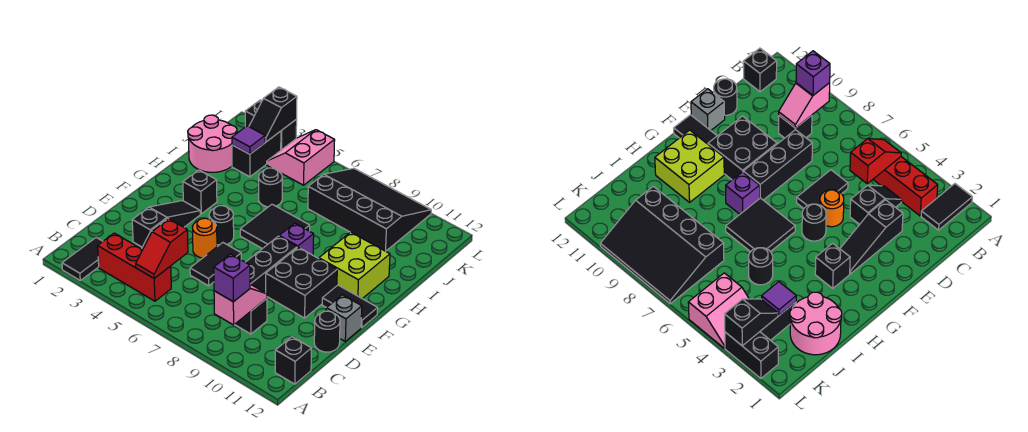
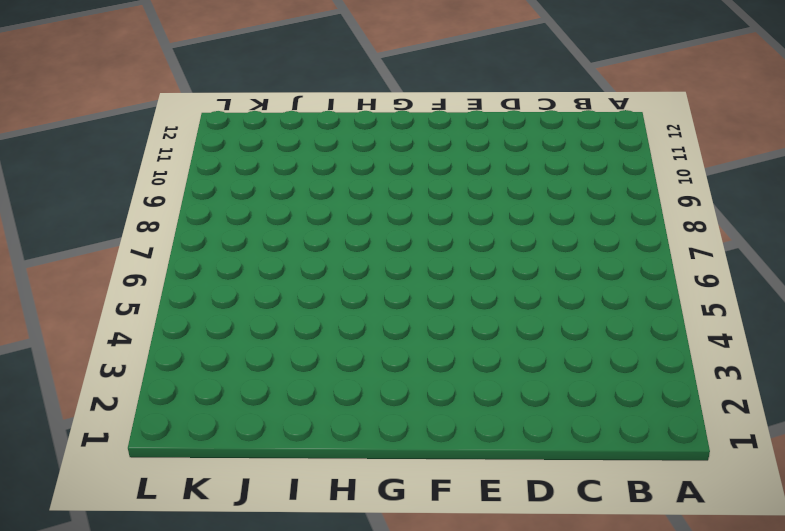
none -> black tile A2:B2 level 1
none -> red brick B3:B5 level 1
none -> black brick B12 level 1

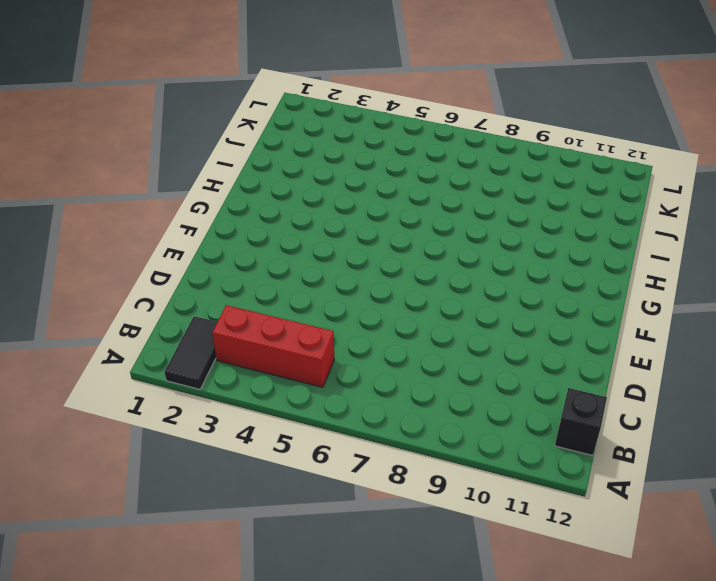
none -> black slope C4:D4 level 1 top D
none -> black brick C9 level 1
none -> black slope D3:F3 level 1 top D

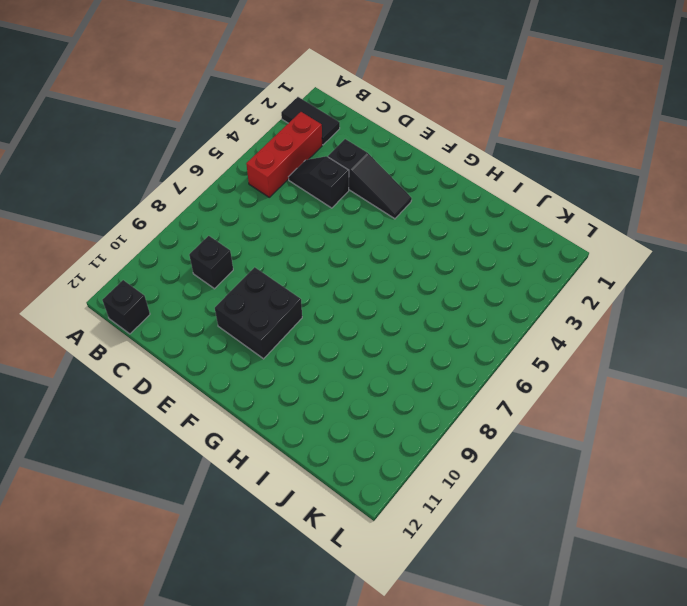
none -> black tile D6:E6 level 1
none -> black brick D8:F8 level 1
none -> black round brick D12 level 1

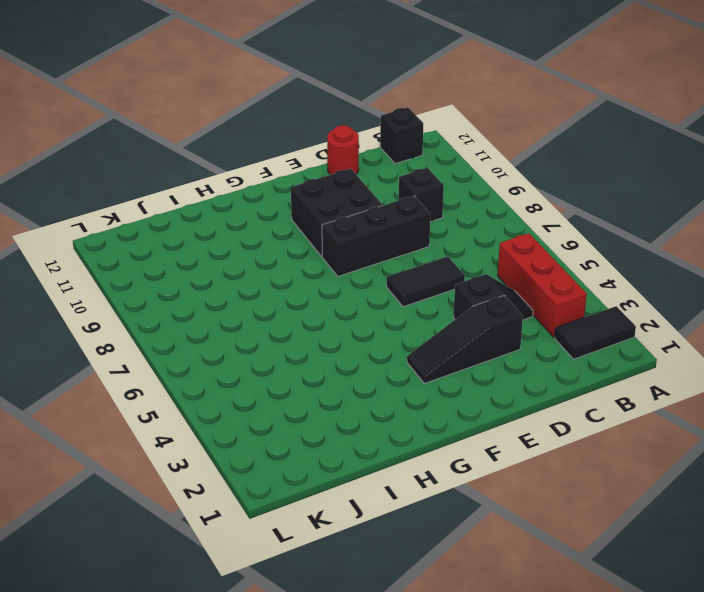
red round brick D12 level 1 -> black round brick D12 level 1
none -> orange round brick E5 level 1
none -> grey brick E12 level 1
none -> black round brick F5 level 1

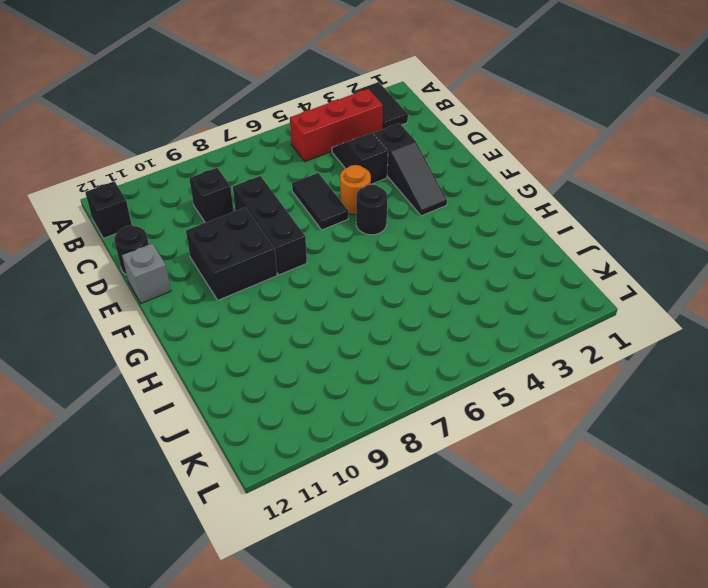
none -> black tile F11:F12 level 1
none -> black brick G3 level 1
none -> black tile G6:H7 level 1

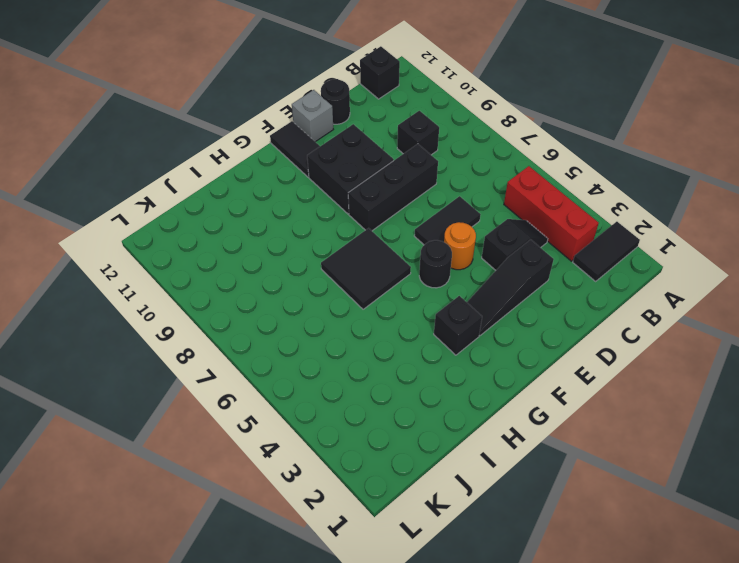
none -> purple brick G8 level 1
none -> lime brick G10:H11 level 1
none -> pink round brick I1:J2 level 1

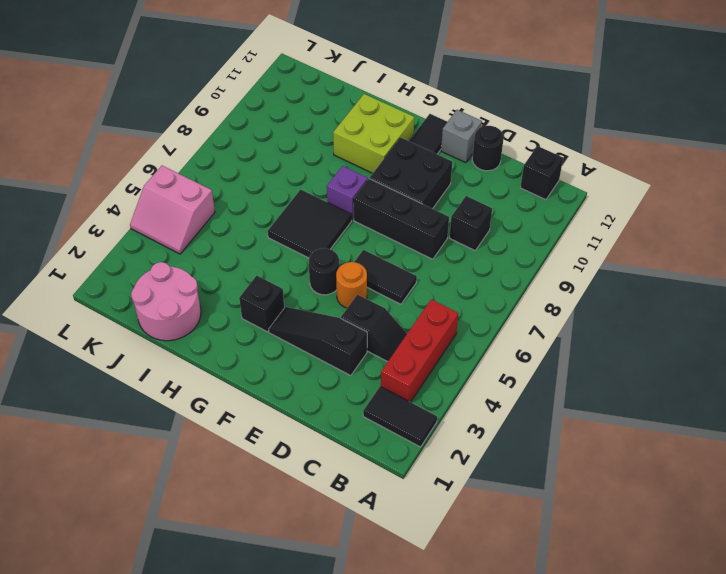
none -> black round brick I5 level 1
none -> black brick J3:K3 level 1
none -> black slope J7:L10 level 1 top J

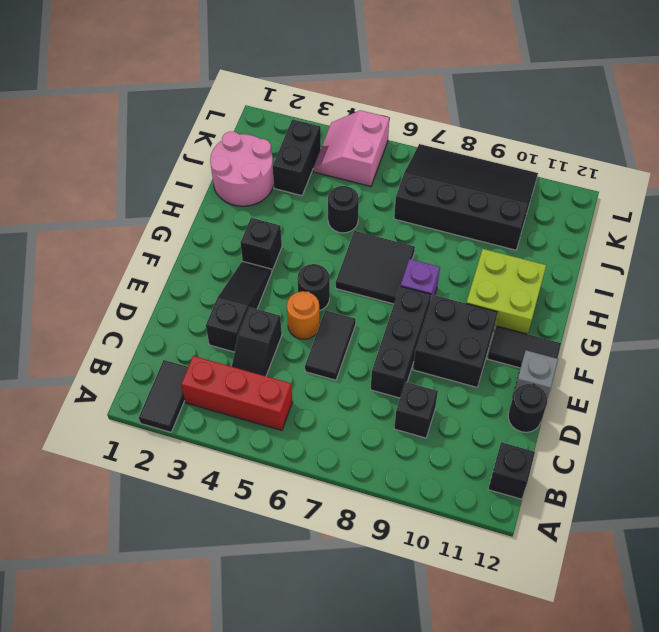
none -> black brick L2:L3 level 1
none -> red slope B5:C5 level 2 top C
none -> pink slope B9:C9 level 2 top B

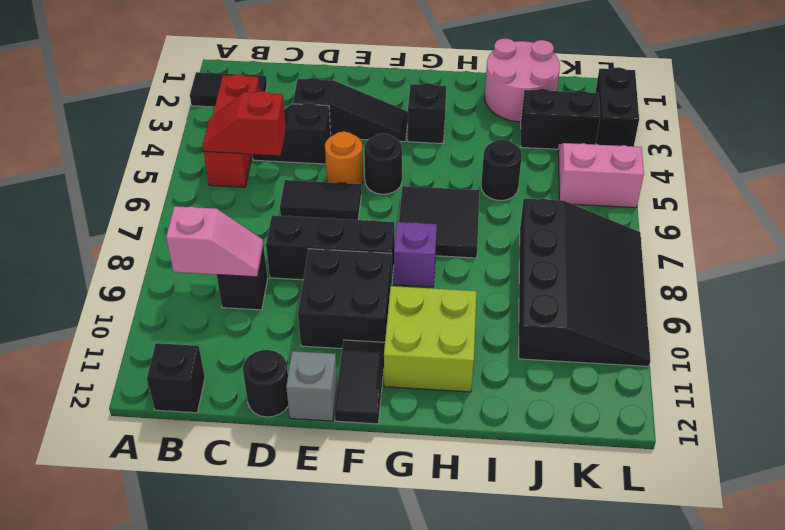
none -> purple tile J3 level 2
none -> black slope K3:L3 level 2 top L
none -> purple brick B9 level 3

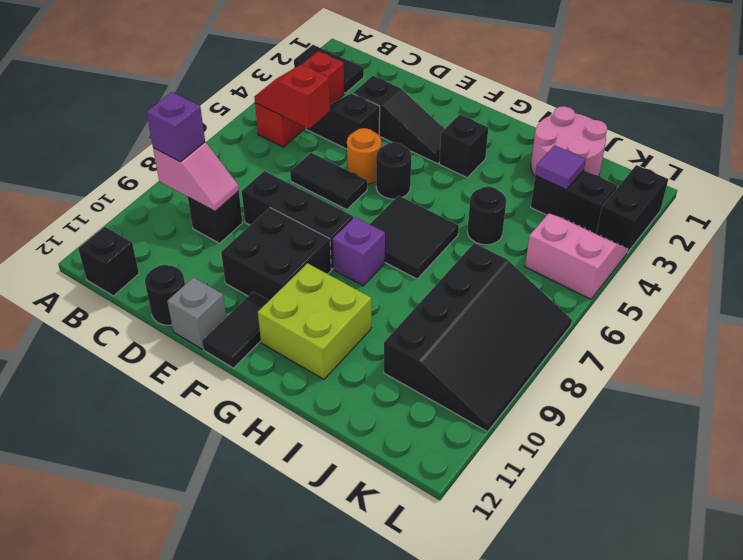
none -> black slope K3:L3 level 2 top L

